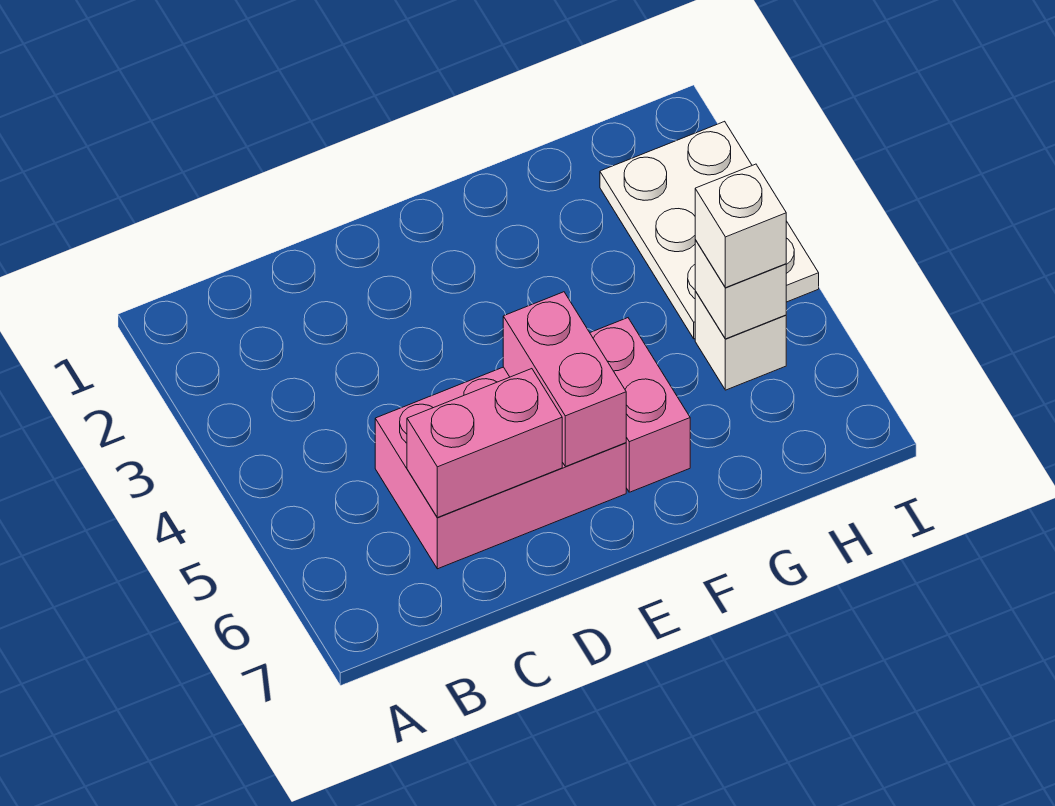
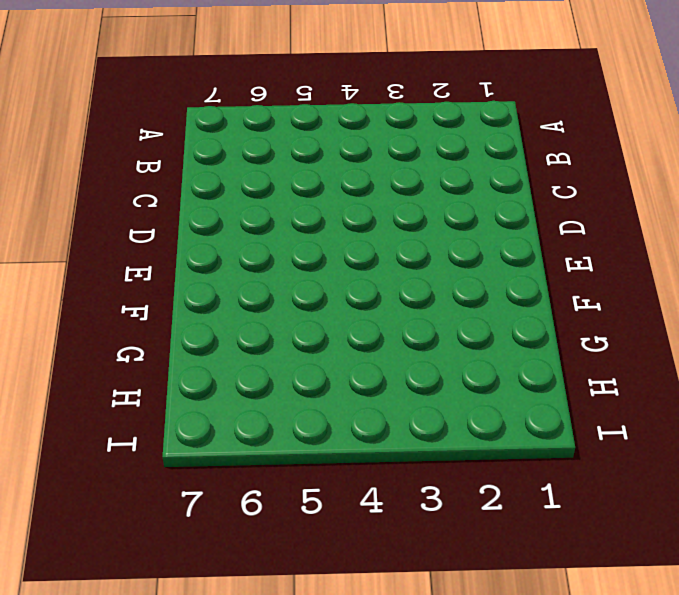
none -> pink brick C5:E6 level 1
none -> pink brick F5:F6 level 1

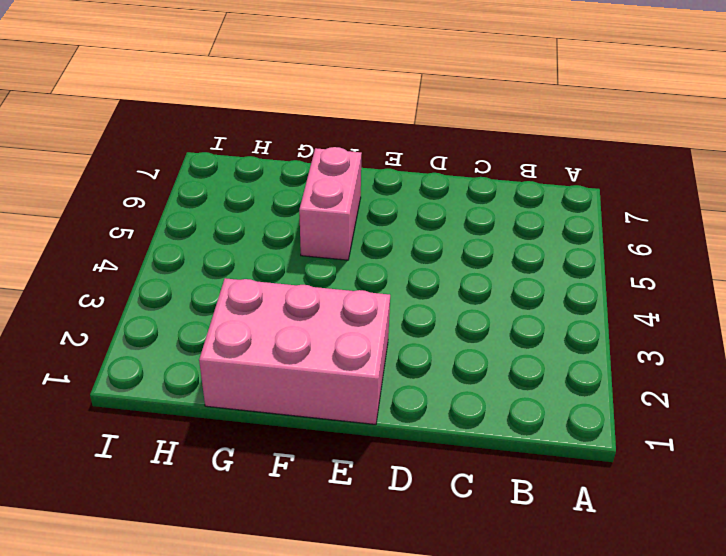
pink brick E1:G2 level 1 -> pink brick C5:E6 level 1
none -> white plate H2:I4 level 1
none -> white brick H5 level 1

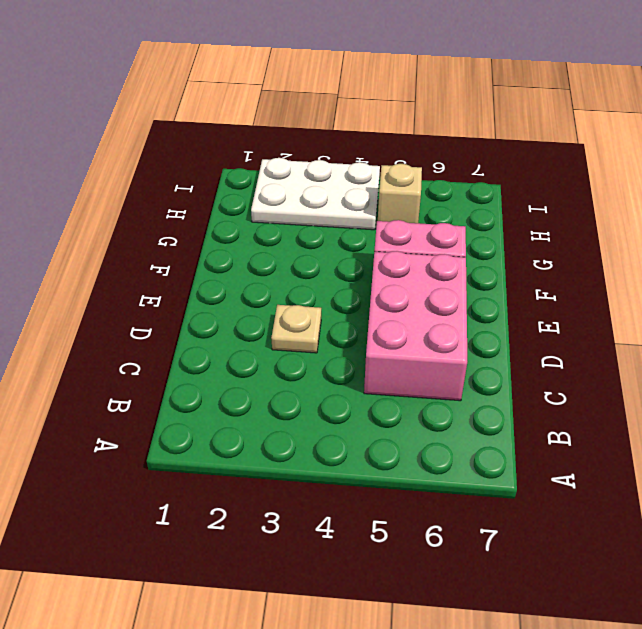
tan plate D3 level 1 -> none
tan brick H5 level 1 -> white brick H5 level 1
none -> pink brick C6:D6 level 2
none -> pink brick E5:E6 level 2

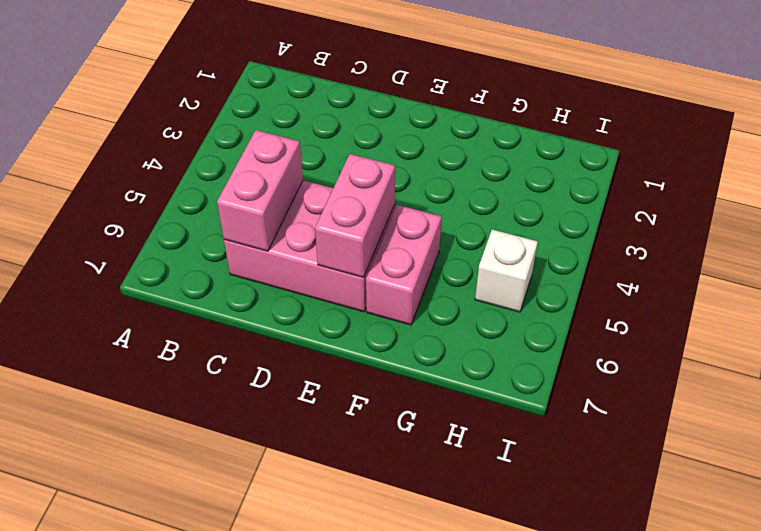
pink brick C5:C6 level 2 -> pink brick C6:D6 level 2
none -> white plate H2:I4 level 1
none -> white brick H5 level 2

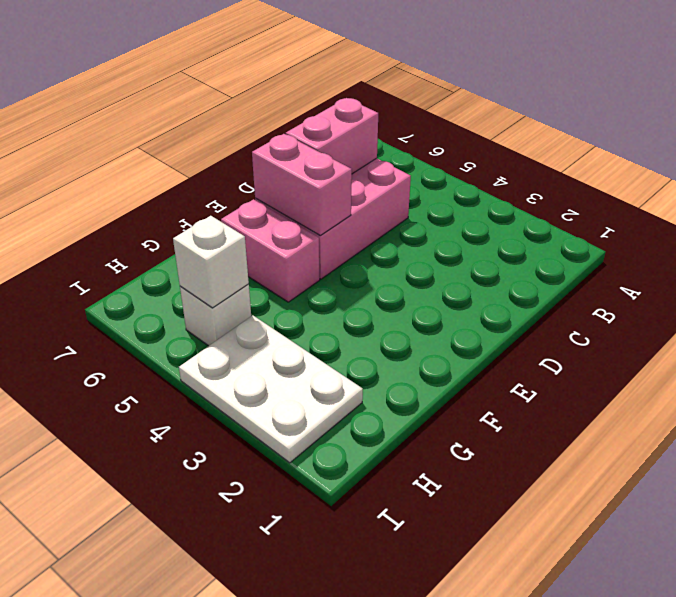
none -> white brick H5 level 3

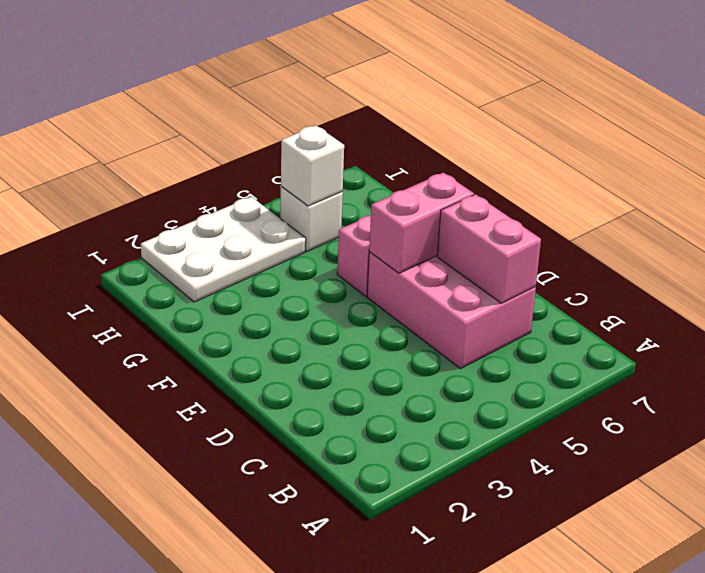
none -> white brick H5 level 3

